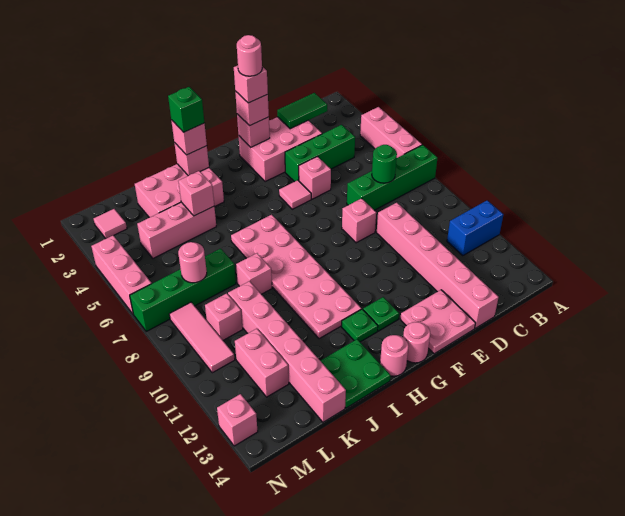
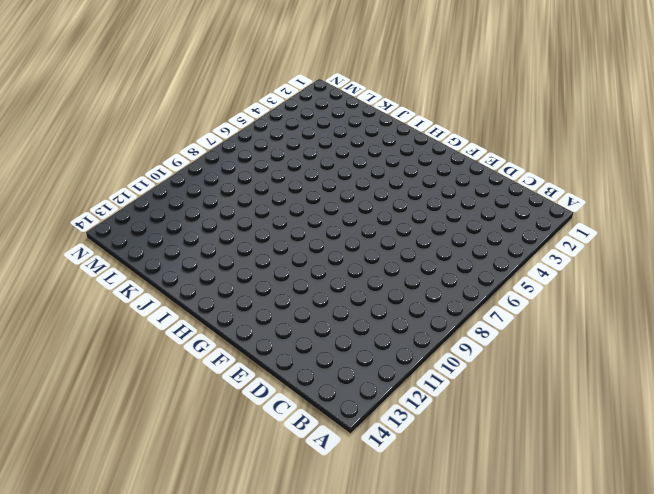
none -> pink brick A4:A6 level 1
none -> green brick A7:D7 level 1
none -> blue brick A11:B11 level 1
none -> green brick C4:E4 level 1

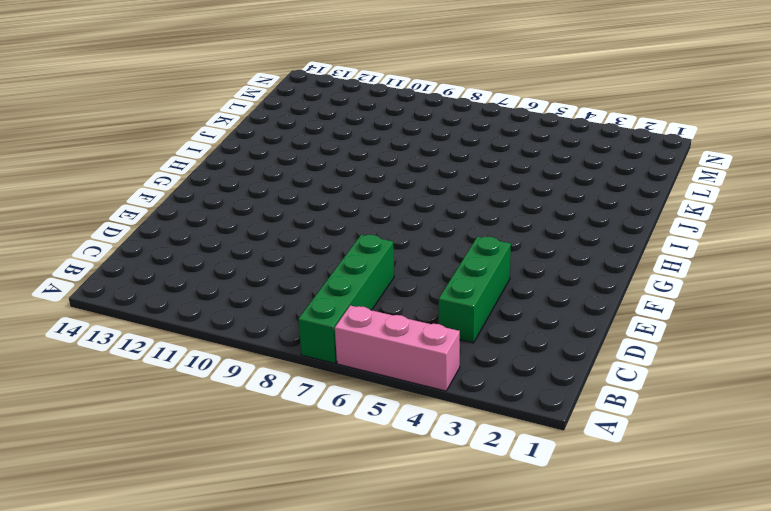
none -> blue brick A11:B11 level 1
none -> pink brick D2:F3 level 1
none -> pink brick D9:D14 level 1
none -> pink brick E5 level 1

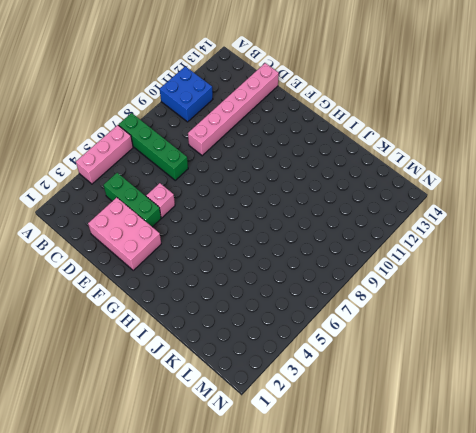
blue brick A10:B11 level 1 -> blue brick A11:B11 level 1
none -> pink brick E8 level 1
none -> pink plate E13:F14 level 1
none -> pink tile F5 level 1
none -> green plate G12 level 1

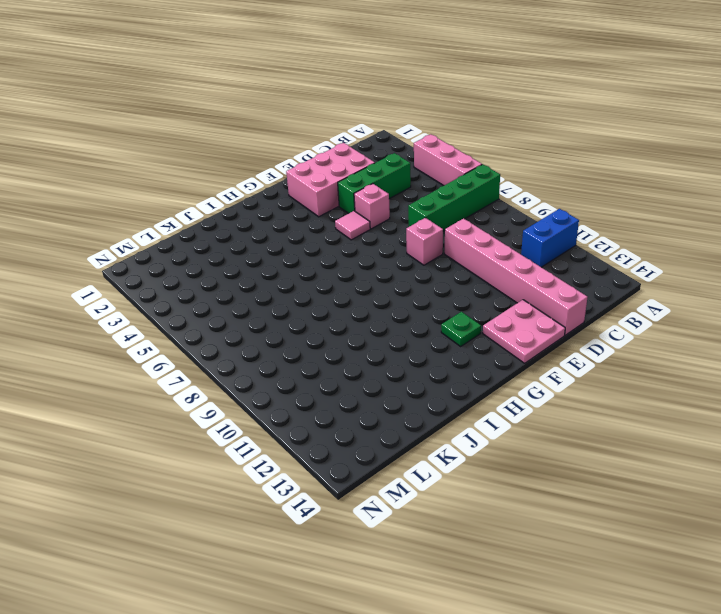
none -> pink round brick G14 level 1
none -> pink plate H6:I11 level 1
none -> green plate H12 level 1
none -> pink round brick H14 level 1

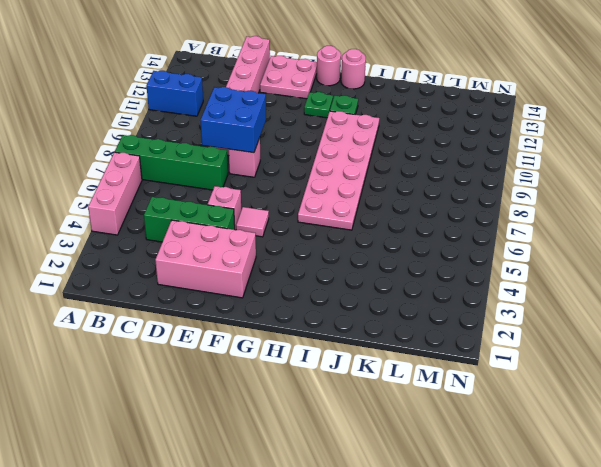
blue brick D8:E9 level 2 -> none
none -> pink brick I2:K3 level 1
none -> green plate I13:J14 level 1
none -> pink brick J4:L4 level 1
none -> pink brick J8 level 1

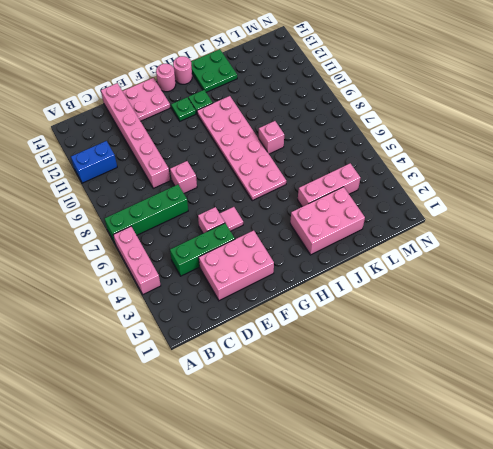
none -> green brick K7:N7 level 1
none -> pink brick K9:K14 level 1
none -> pink brick L9 level 1
none -> pink brick L11:L12 level 1

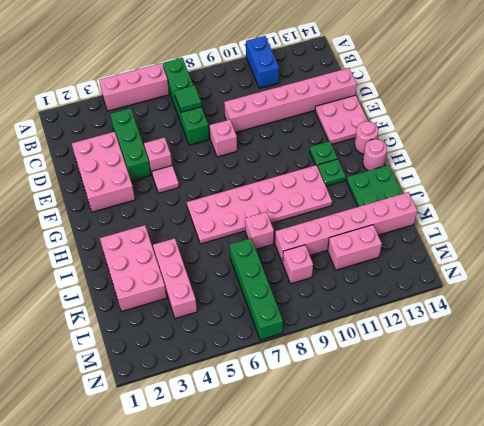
green tile C7 level 2 -> green round brick C7 level 2
none -> pink tile M2 level 1
none -> pink tile M8:M10 level 1
none -> pink brick N4:N6 level 1
none -> pink brick N13 level 1

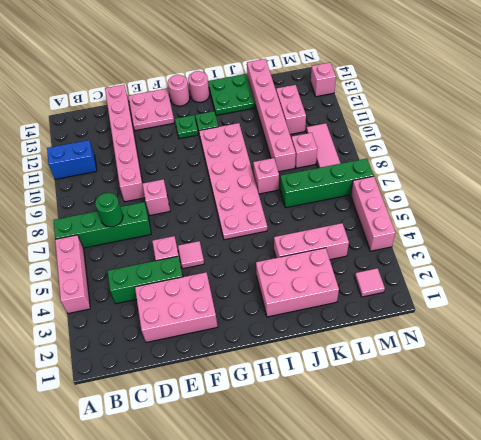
none -> green tile C2:D2 level 2
none -> pink brick F2 level 2
none -> pink brick I2 level 2
none -> pink brick J4 level 2

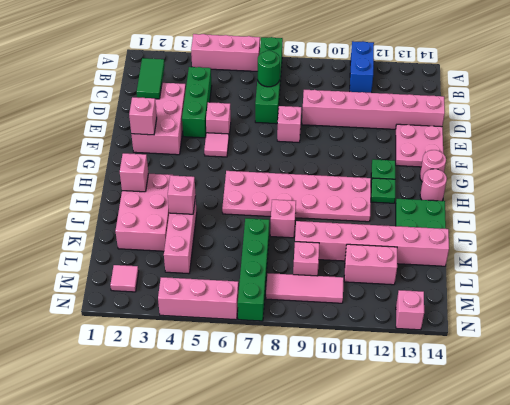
none -> pink round brick L7 level 2
none -> pink brick F2 level 3
none -> pink brick I2 level 3
none -> pink brick F2 level 4

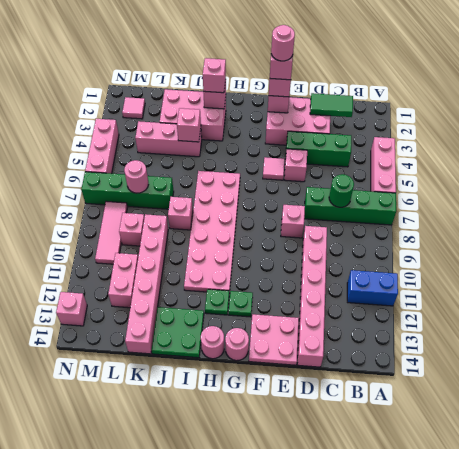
none -> green brick I2 level 4

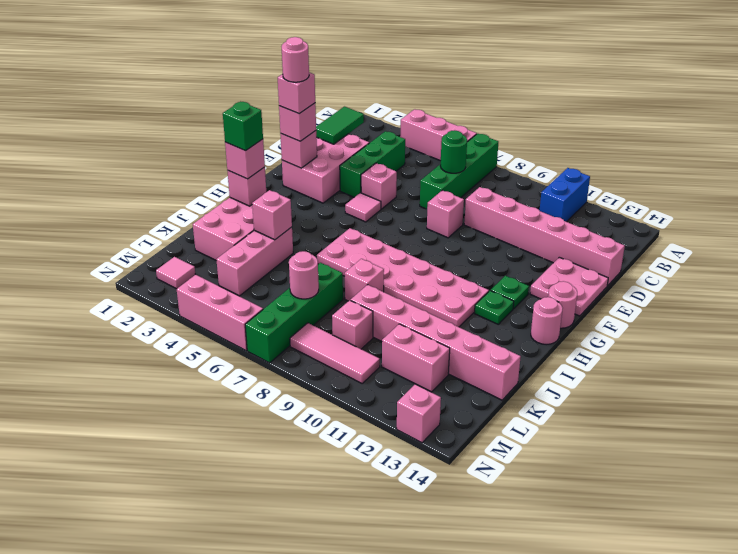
none -> green plate I13:J14 level 1

